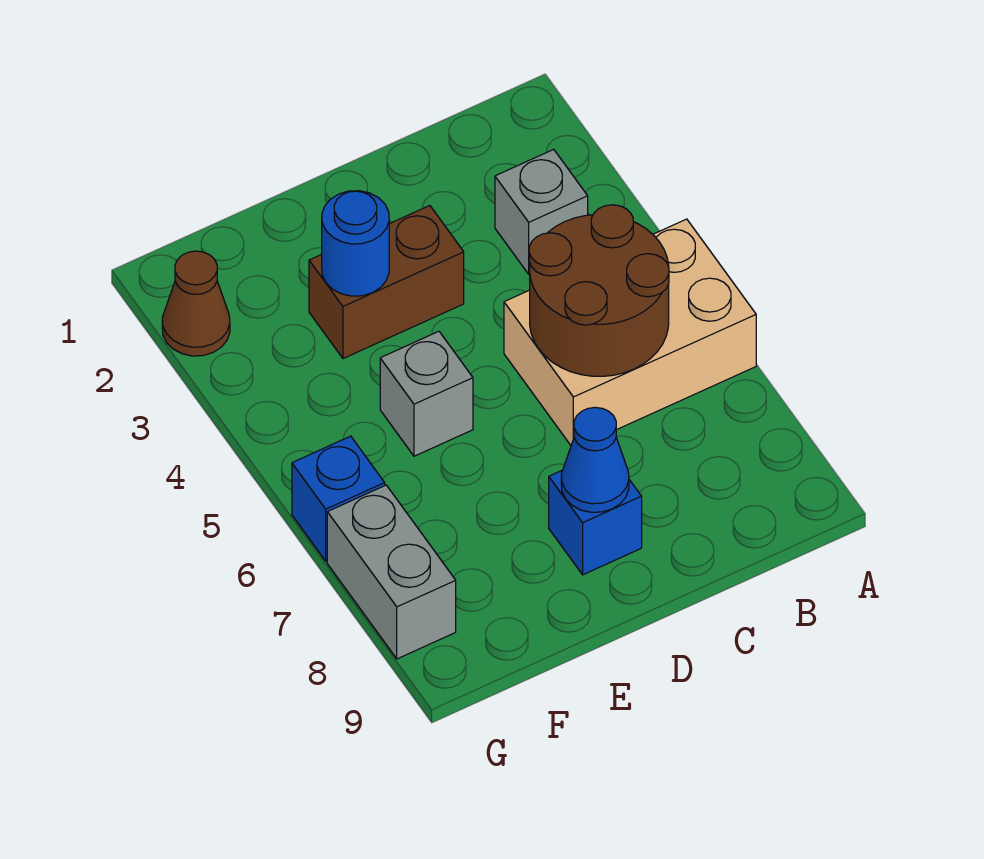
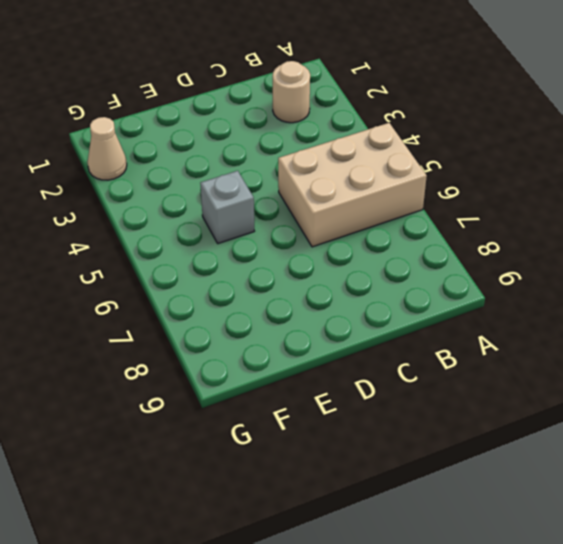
tan round brick B2 level 1 -> none
tan cone G2 level 1 -> brown cone G2 level 1
none -> grey brick B3 level 1
none -> brown brick D3:E3 level 1

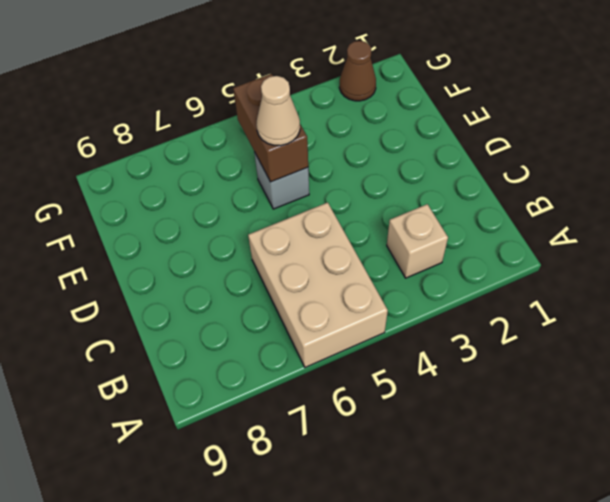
tan brick B3 level 1 -> grey brick B3 level 1
brown brick E5:F5 level 2 -> brown brick D3:E3 level 1
tan cone E5 level 3 -> none
none -> blue brick D8 level 1
none -> blue brick G6 level 1

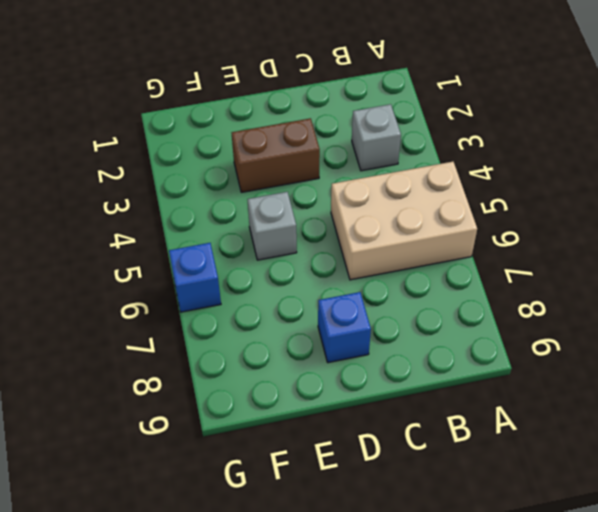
none -> brown cone G2 level 1
none -> grey brick G7:G8 level 1

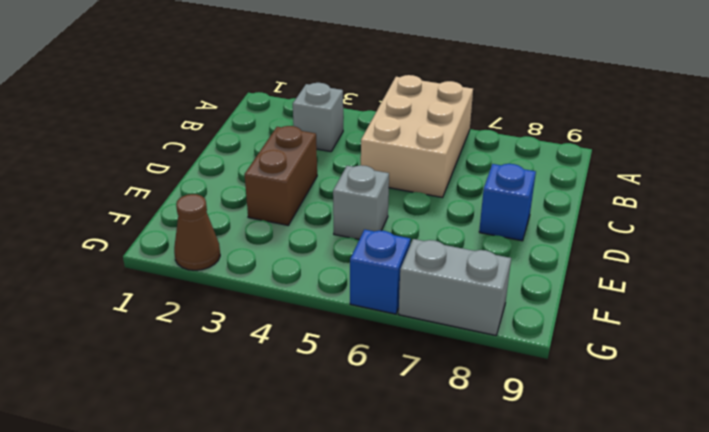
none -> brown round brick B5:C6 level 2
none -> blue cone D8 level 2

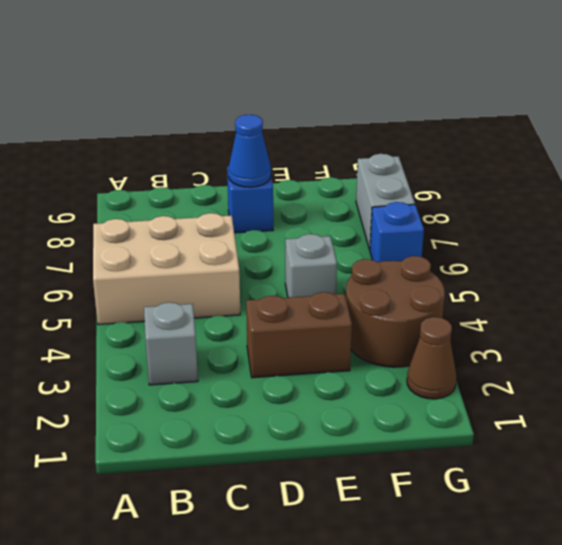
brown round brick F3:G4 level 1 -> brown round brick B5:C6 level 2
none -> blue round brick E3 level 2

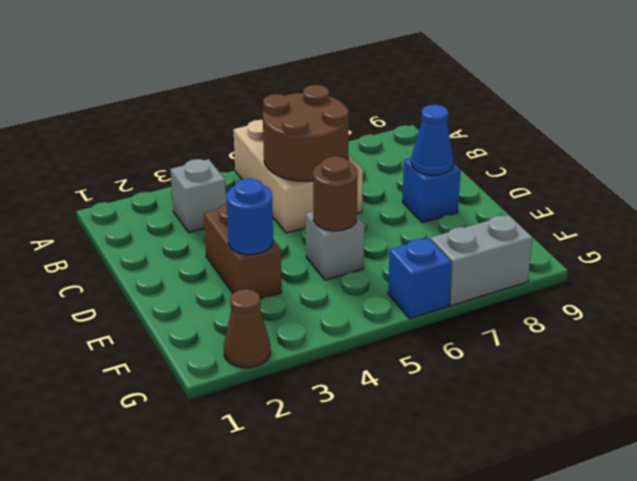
brown round brick E5 level 2 -> none

